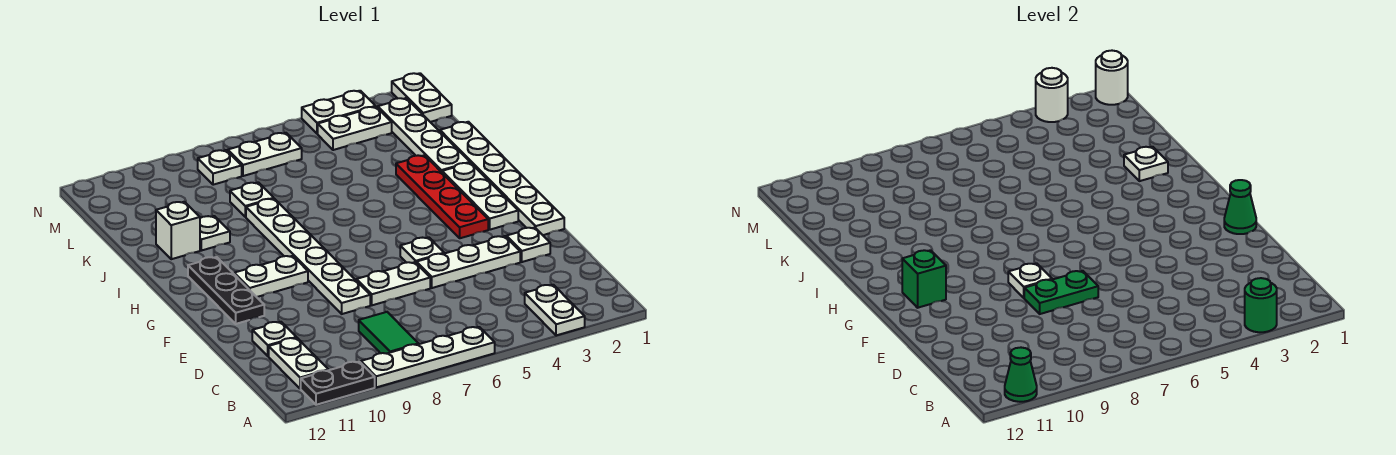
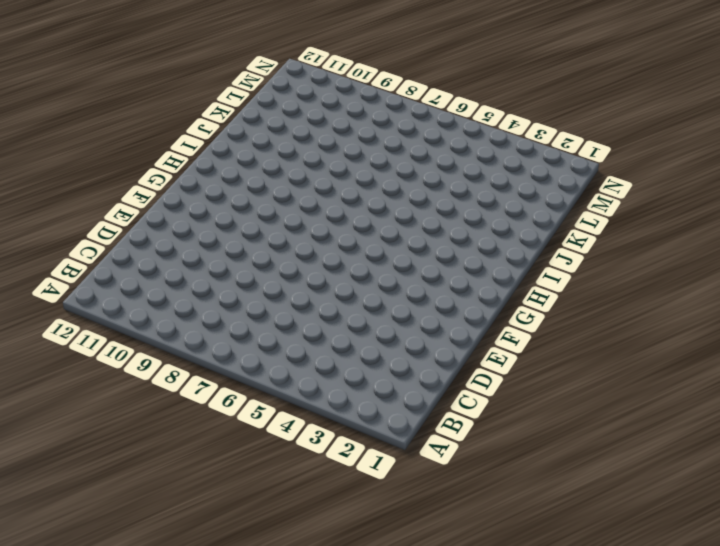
none -> white plate A3:B3 level 1
none -> white plate A6:A9 level 1
none -> black plate A10:A11 level 1
none -> green tile B8:C8 level 1

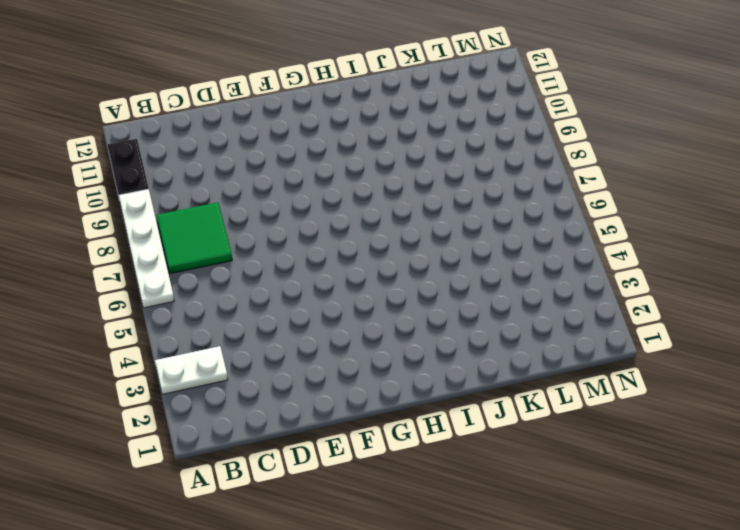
green tile B7:C8 level 1 -> green tile B8:C8 level 1
none -> white plate B11:C11 level 1
none -> white plate D11 level 1
none -> white plate E2 level 1
none -> white plate E3:E5 level 1

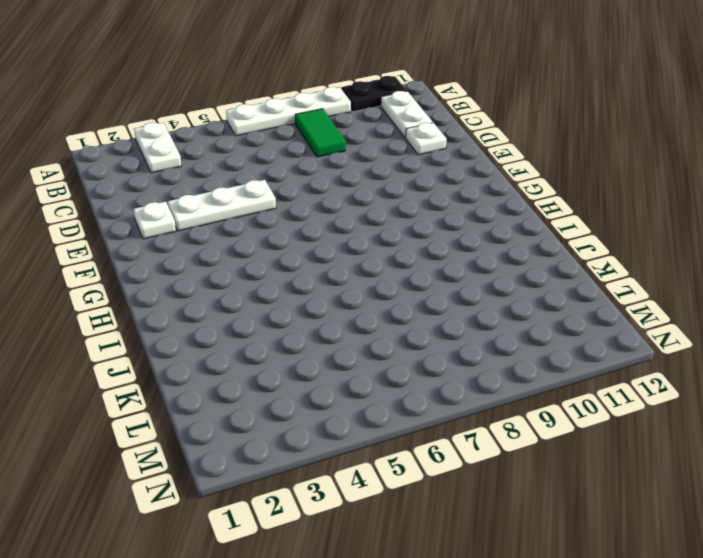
none -> white plate E6:E7 level 1
none -> white plate E8:J8 level 1
none -> white plate F1:K1 level 1
none -> white plate F5 level 1

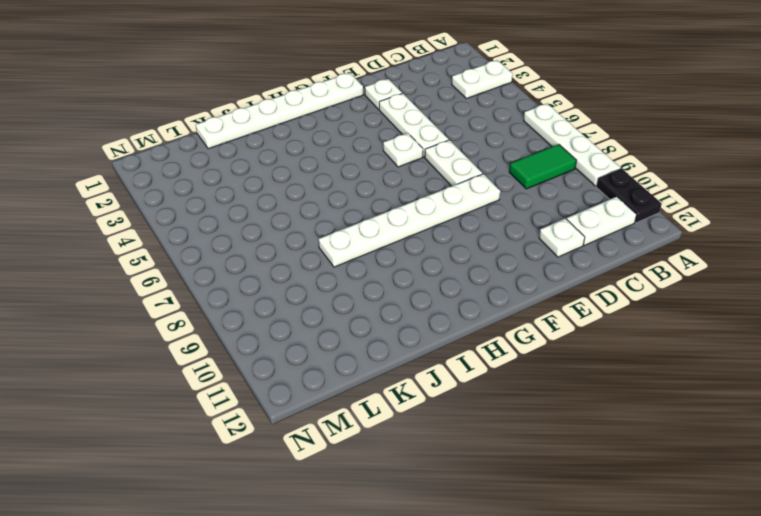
none -> black plate F11:H11 level 1
none -> white plate G2:I2 level 1
none -> red plate G3:J3 level 1
none -> white plate G9:G10 level 1

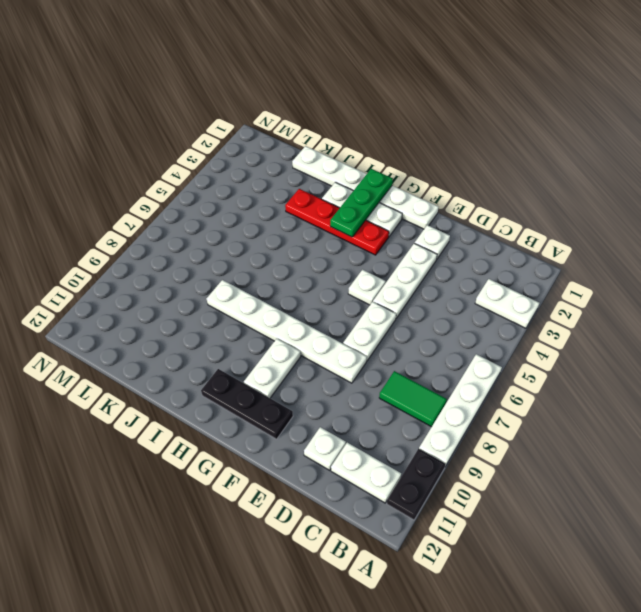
green plate H1:H3 level 2 -> none
none -> white plate J2:M2 level 1
none -> white plate J10 level 1
none -> white brick J11 level 1
none -> white plate K8 level 1

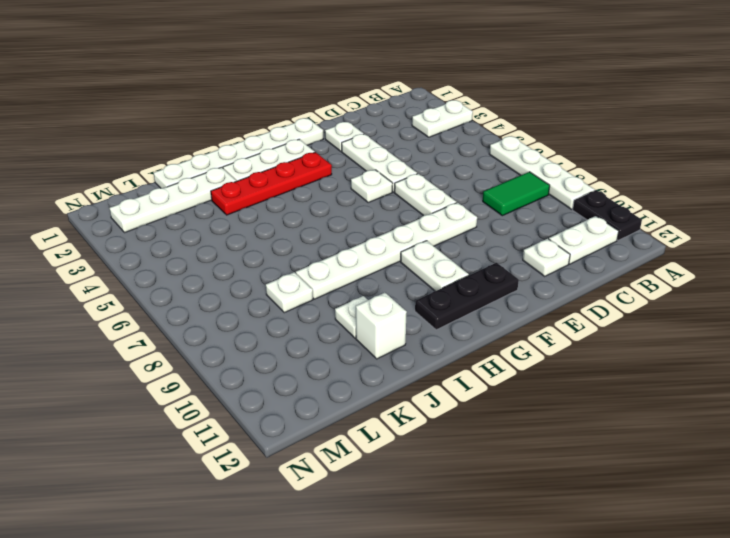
none -> white plate M1:N1 level 1
none -> white plate M3:M4 level 1
none -> white plate M6:M7 level 1
none -> white plate M8 level 1

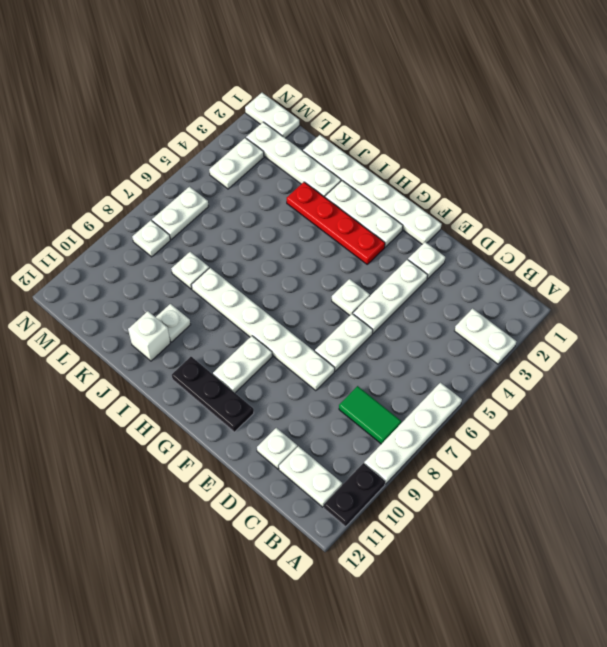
none -> white plate N3:N4 level 1
none -> green round brick A3 level 2
none -> green cone A11 level 2
none -> green plate E7:E8 level 2

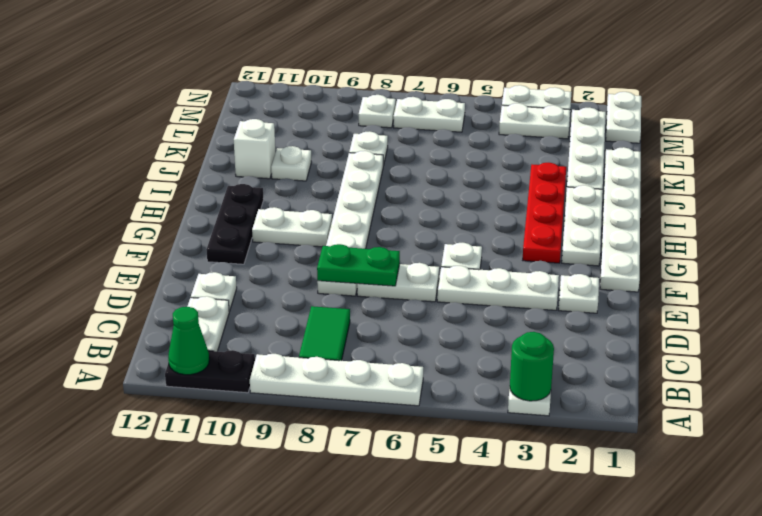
none -> green cone F1 level 2
none -> white plate F8 level 2
none -> green brick G11 level 2
none -> white plate J2 level 2

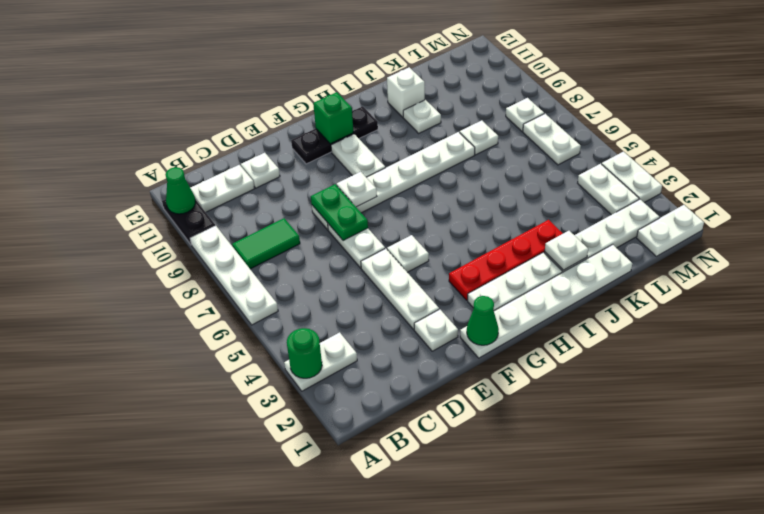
none -> white round brick N1 level 2
none -> white round brick N3 level 2

